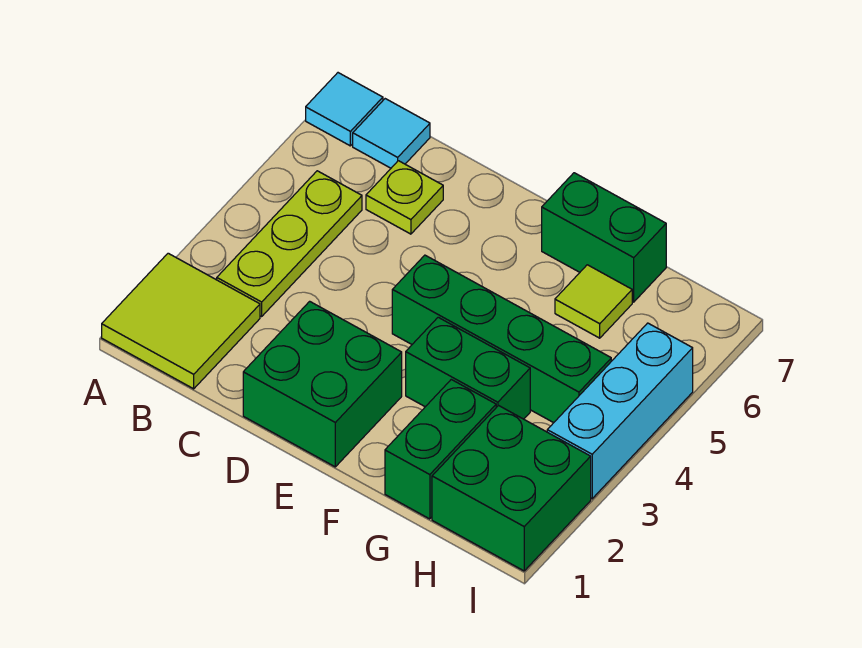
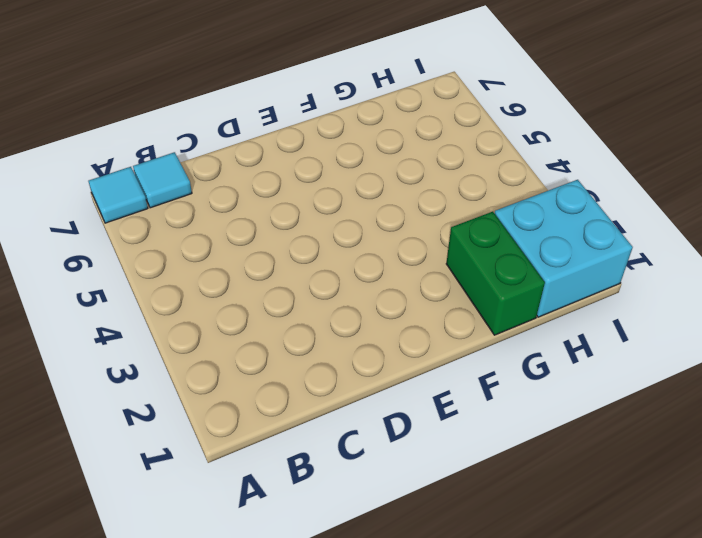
cyan brick H1:I2 level 1 -> green brick H1:I2 level 1
none -> lime tile A1:B2 level 1
none -> lime plate B3:B5 level 1
none -> lime plate C6 level 1

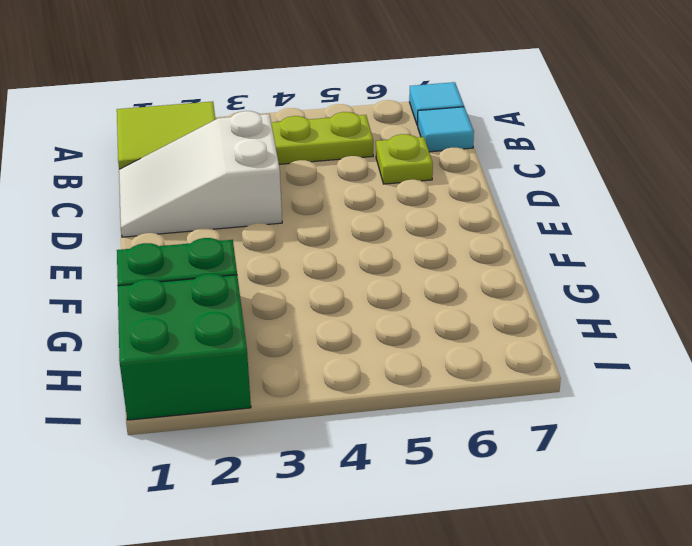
white slope C1:D3 level 1 top 3 -> green brick D1:E2 level 1
none -> green brick E4:H4 level 1
none -> green brick F3:G3 level 1
none -> green brick F7:G7 level 1

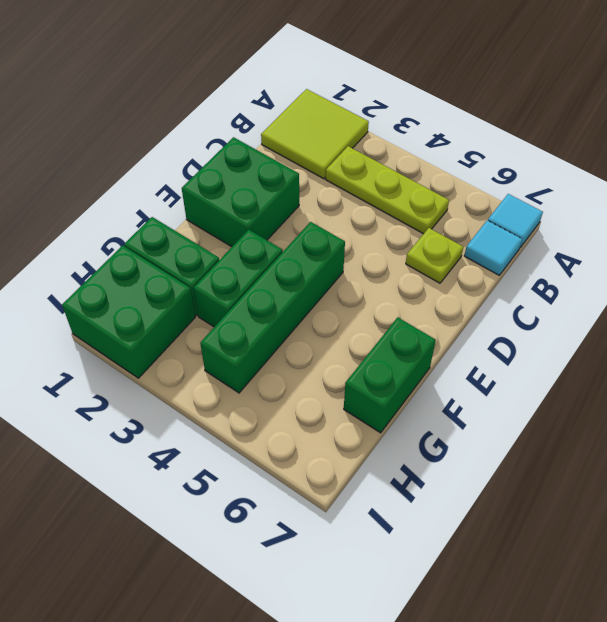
none -> lime tile G6 level 1
none -> cyan brick I3:I5 level 1

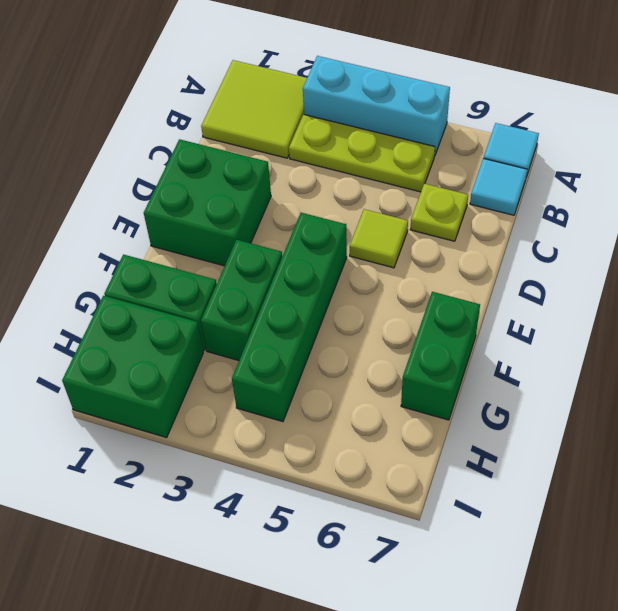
cyan brick A3:A5 level 1 -> cyan brick I3:I5 level 1
lime tile D5 level 1 -> lime tile G6 level 1

